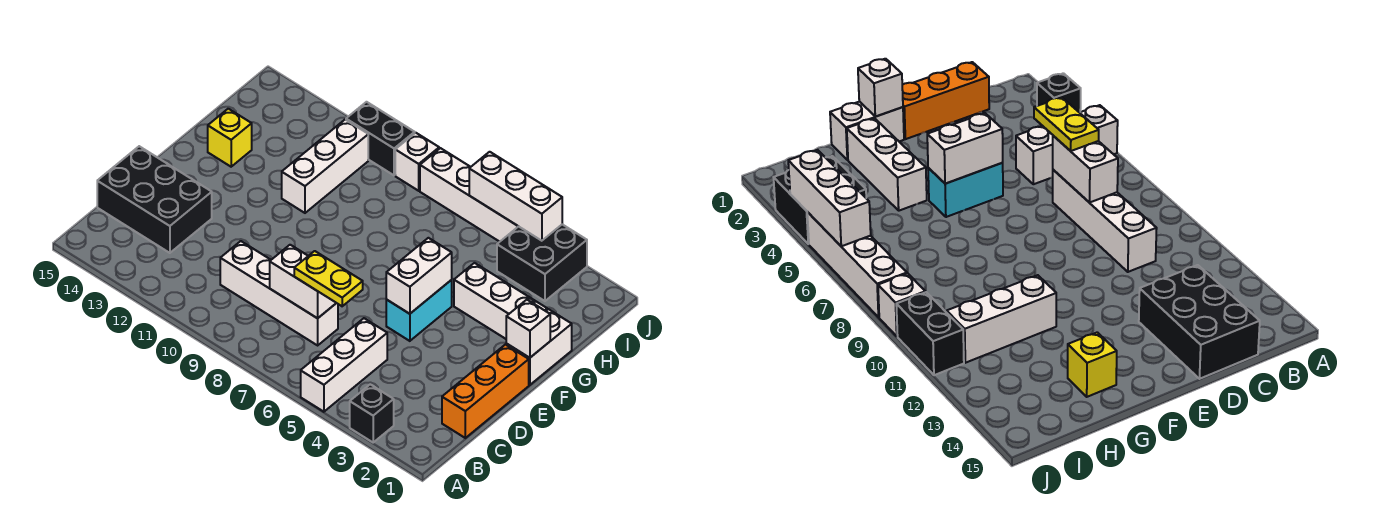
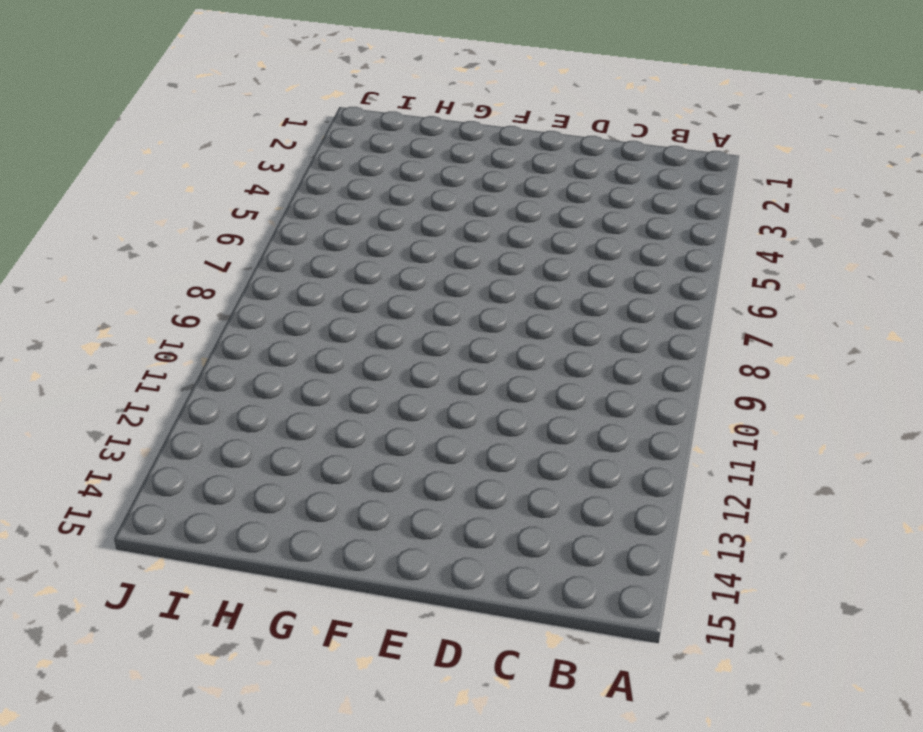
none -> black brick A3 level 1
none -> white brick A5:C5 level 1
none -> orange brick C1:E1 level 1

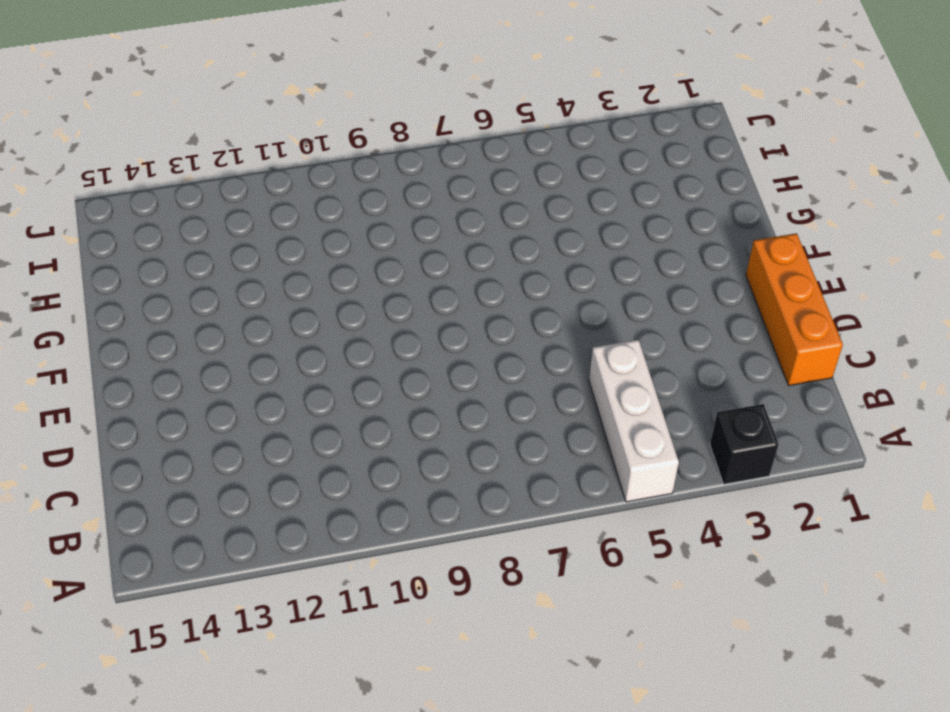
none -> white brick C7:C10 level 1
none -> black brick C13:D15 level 1
none -> cyan brick E5:F5 level 1

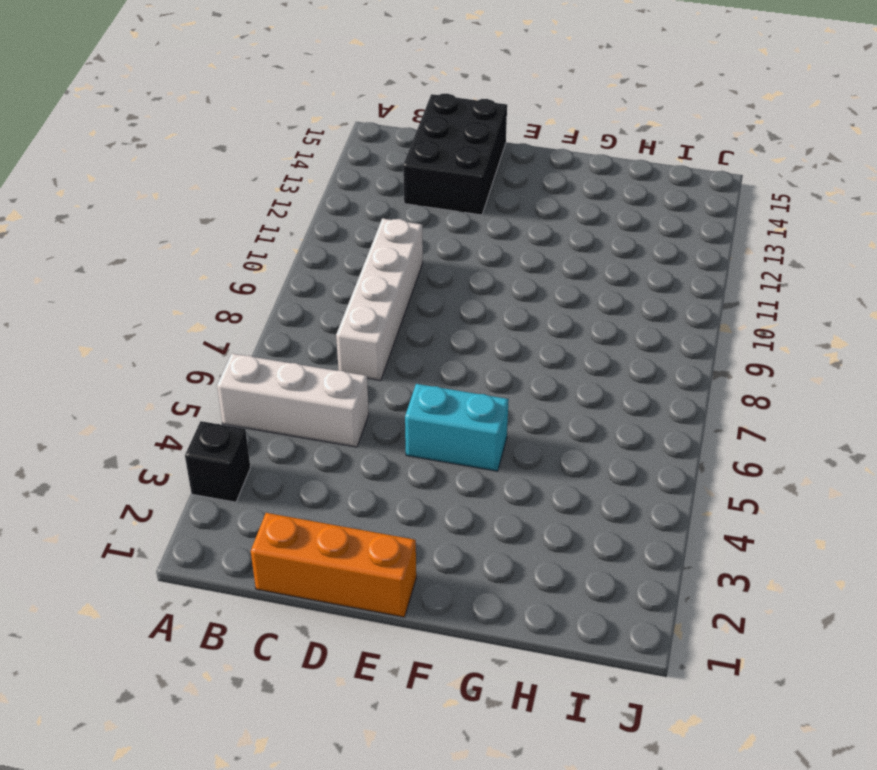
none -> white brick F1:G1 level 1
none -> white brick G2:G4 level 1
none -> white brick G11:I11 level 1

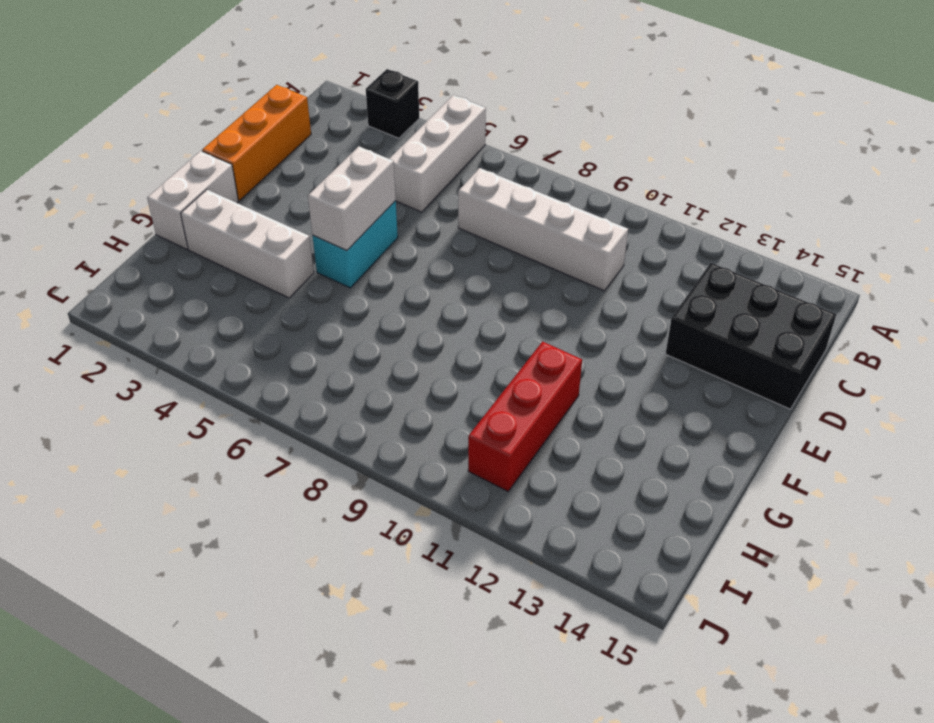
red brick G11:I11 level 1 -> white brick G11:I11 level 1
none -> yellow brick G14 level 1
none -> black brick I3:J4 level 1
none -> white brick J5:J8 level 1

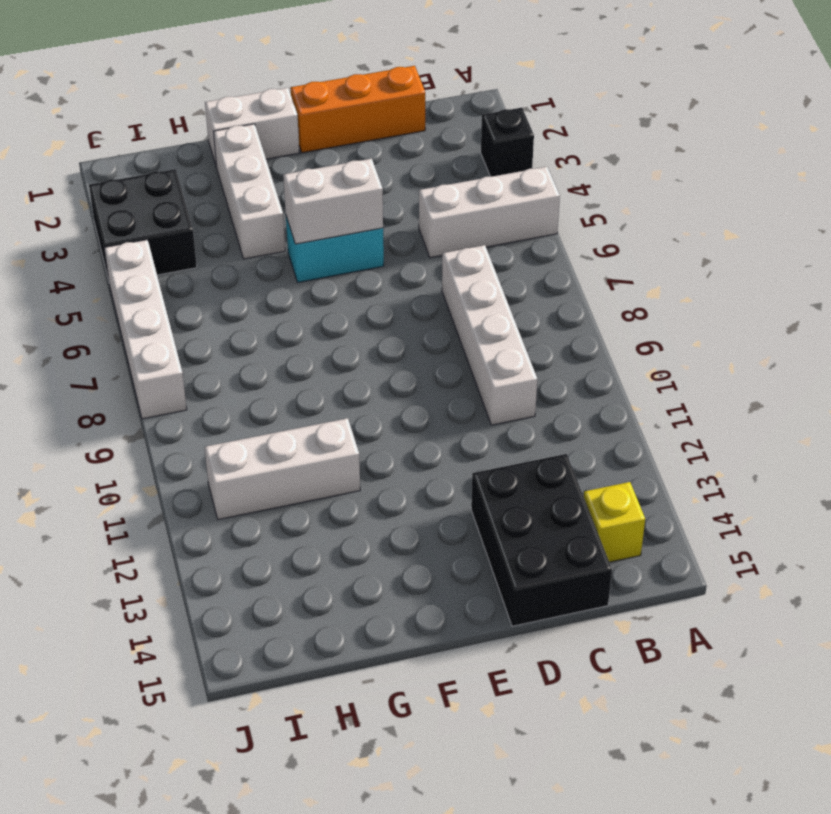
yellow brick B14 level 1 -> yellow brick G14 level 1
none -> white brick J9 level 1
none -> black brick J10:J11 level 1
none -> white brick C7:C8 level 2

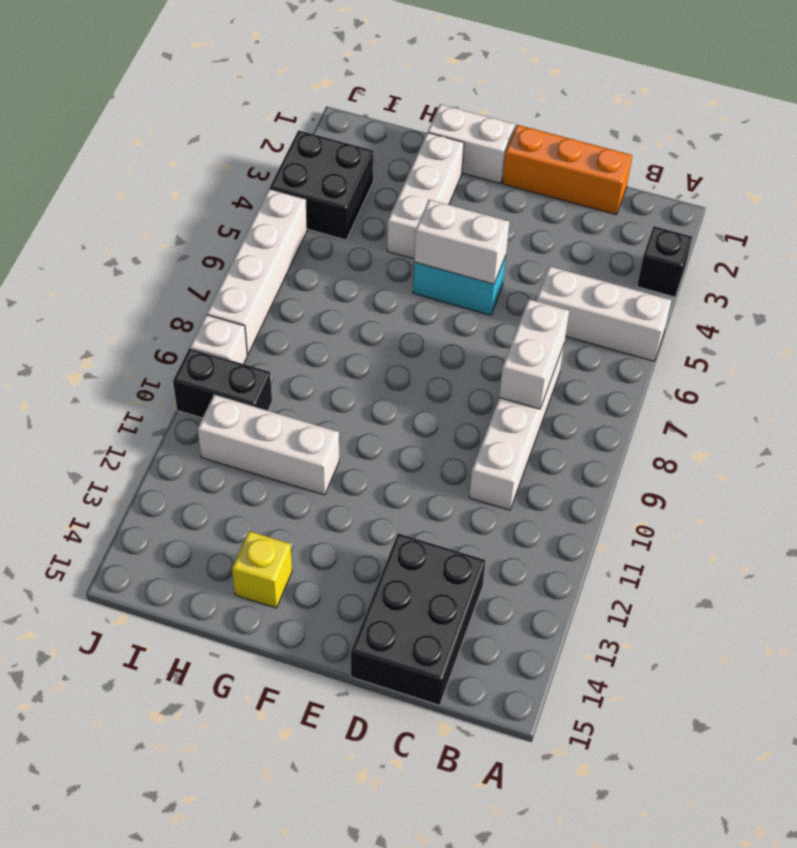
black brick I10:J10 level 1 -> black brick J10:J11 level 1
none -> white brick F1 level 2
none -> white brick J4:J6 level 2
none -> yellow plate C6:C7 level 3

